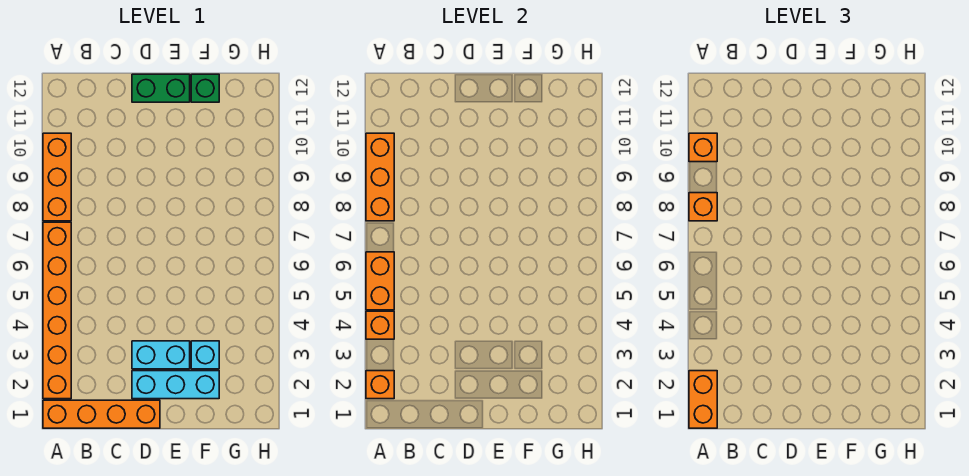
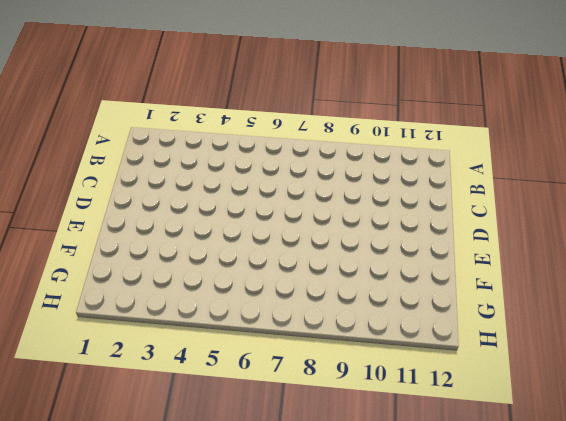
none -> orange brick A1:D1 level 1
none -> orange brick A2:A7 level 1
none -> orange brick A8:A10 level 1

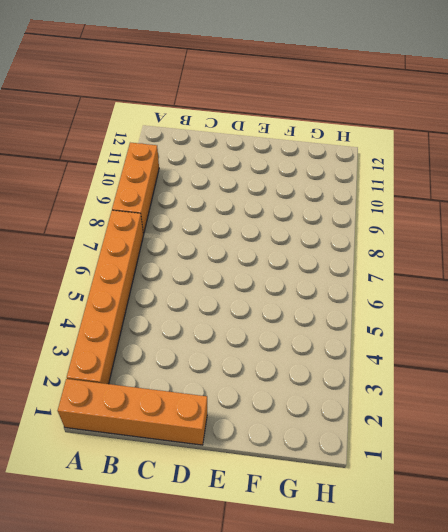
none -> cyan brick D2:F2 level 1
none -> cyan brick D3:E3 level 1
none -> green brick D12:E12 level 1

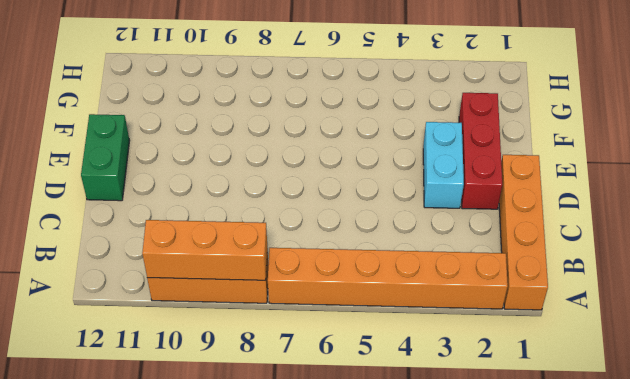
red brick D2:F2 level 1 -> cyan brick D2:F2 level 1
none -> cyan brick F3 level 1
none -> green brick F12 level 1
none -> orange brick A2 level 2

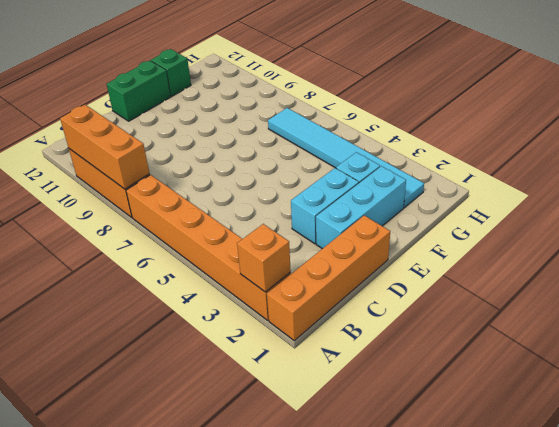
cyan tile G2:G7 level 1 -> none
none -> orange brick A4 level 2
none -> orange brick A5:A6 level 2
none -> orange brick A1:A2 level 3

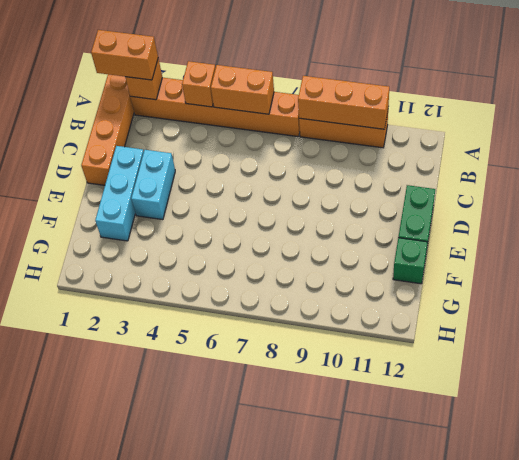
none -> cyan brick F3 level 1
none -> orange brick A8 level 3
none -> orange brick A10 level 3

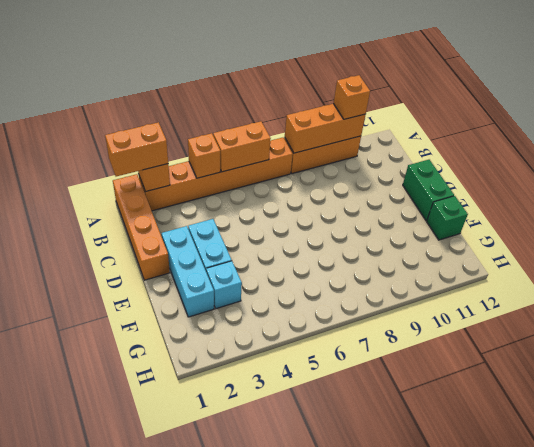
none -> orange brick A8 level 3

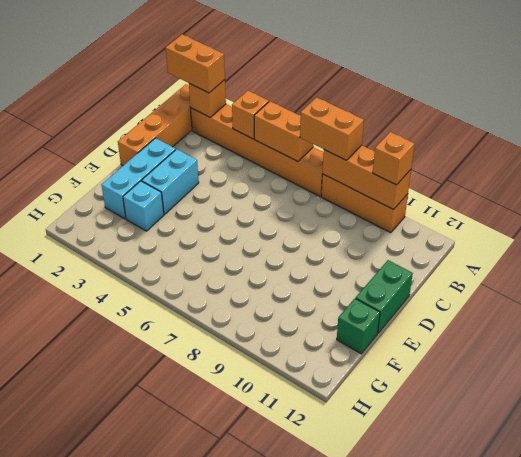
orange brick A7:A8 level 3 -> orange brick A8 level 3

